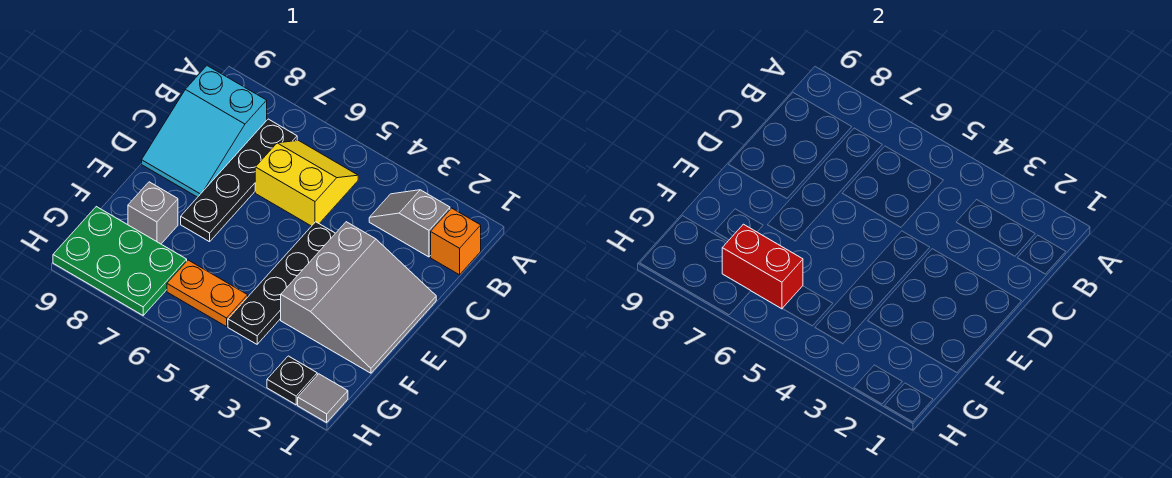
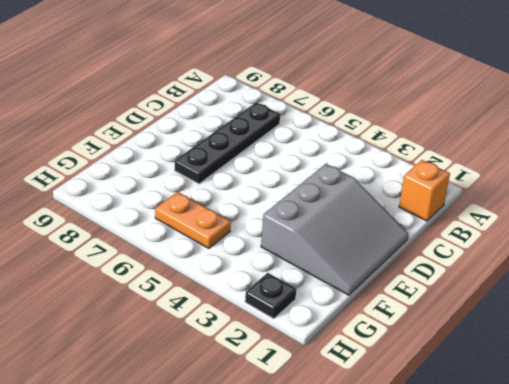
none -> grey slope B2:B3 level 1 top 2
none -> yellow slope B5:C6 level 1 top C
none -> cyan slope B8:D9 level 1 top B

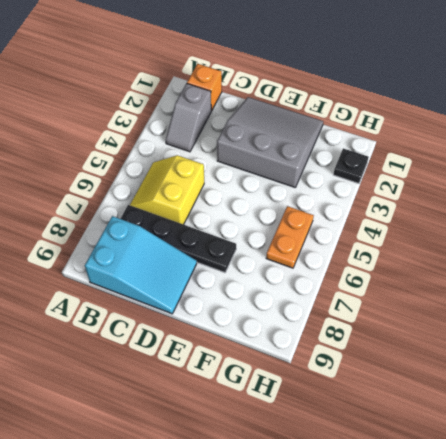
none -> black plate D4:G4 level 1
none -> grey brick F8 level 1
none -> green plate G7:H9 level 1

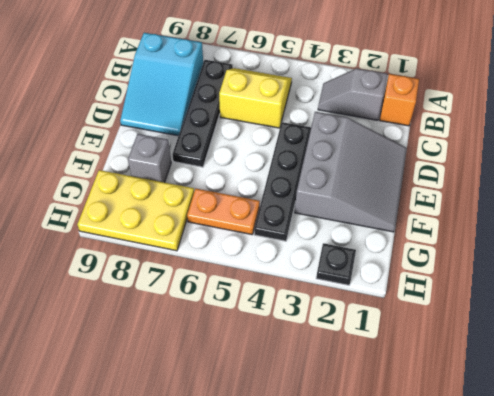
yellow plate G7:H9 level 1 -> green plate G7:H9 level 1
none -> grey tile H1 level 1
none -> red brick G6:G7 level 2

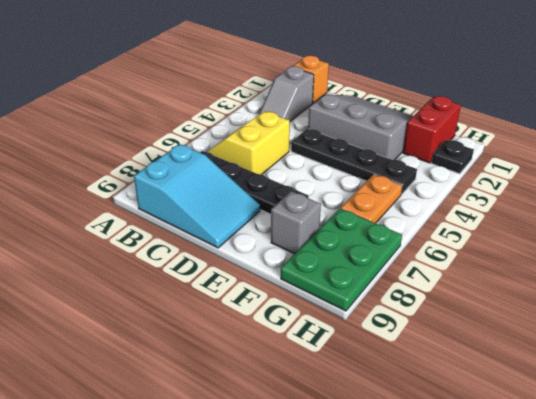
red brick G1:G2 level 1 -> red brick G6:G7 level 2
none -> grey tile H1 level 1

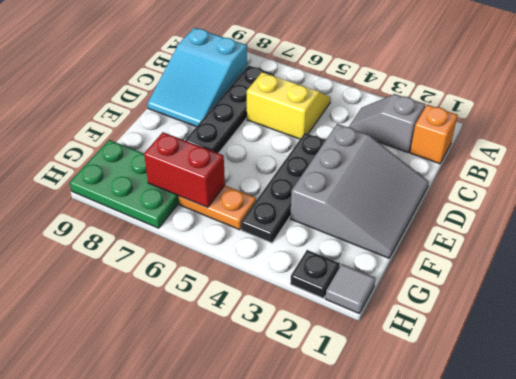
none -> grey brick F8 level 1

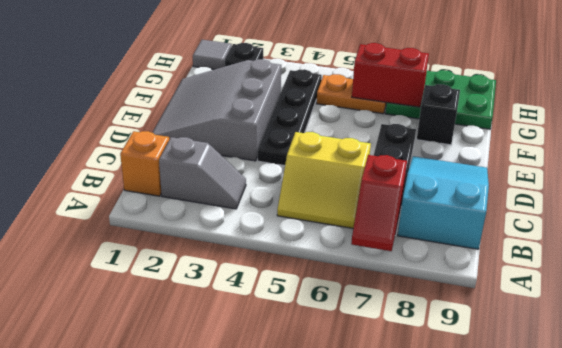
red slope A7:B7 level 2 top B -> none
black brick F8 level 1 -> grey brick F8 level 1

